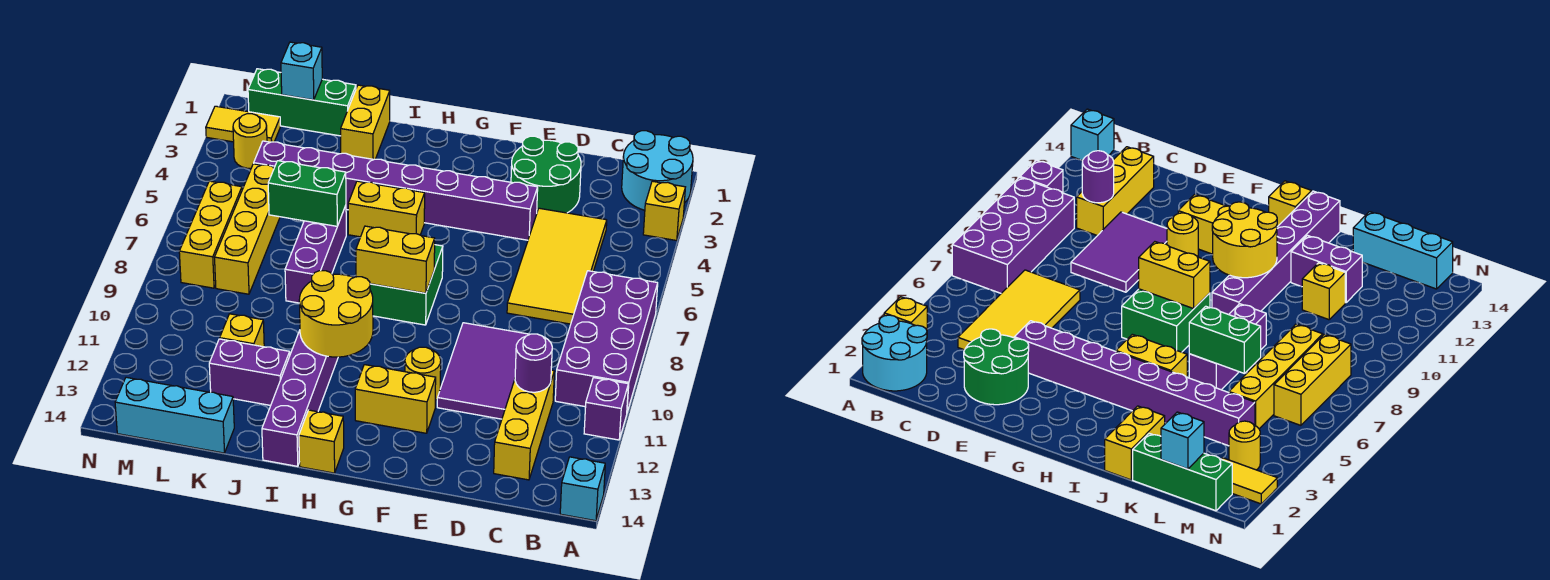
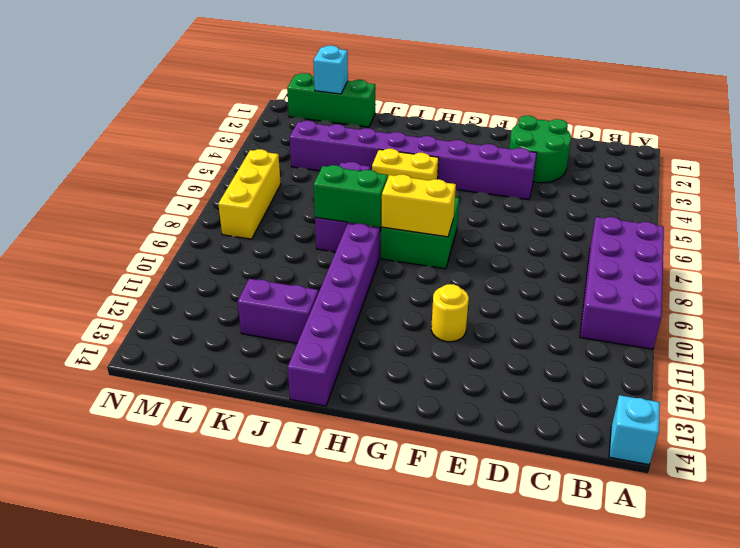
green brick I8:J8 level 2 -> green brick J6:K6 level 2
none -> cyan round brick A1:B2 level 1
none -> yellow brick A3 level 1
none -> purple brick A11 level 1
none -> yellow tile C4:D7 level 1

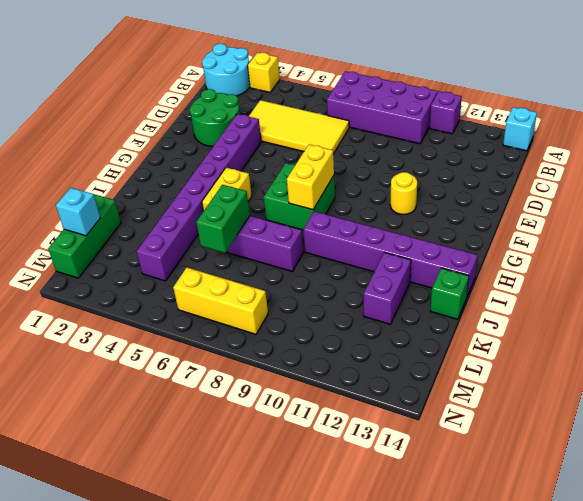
green brick J14 level 1 -> none
none -> yellow brick C11:C13 level 1
none -> purple tile D9:E11 level 1
none -> yellow brick F12:G12 level 1
none -> yellow brick H14 level 1

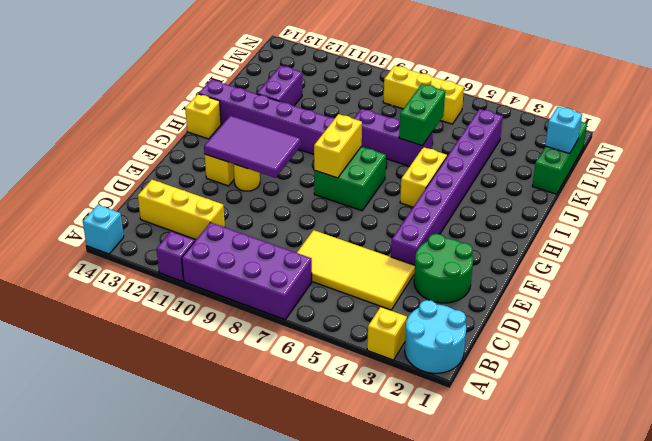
purple tile F10:G12 level 2 -> purple tile D9:E11 level 1
none -> yellow brick J1:J2 level 1
none -> yellow brick K11 level 1
none -> cyan brick K14:M14 level 1
none -> yellow brick L5:L8 level 1

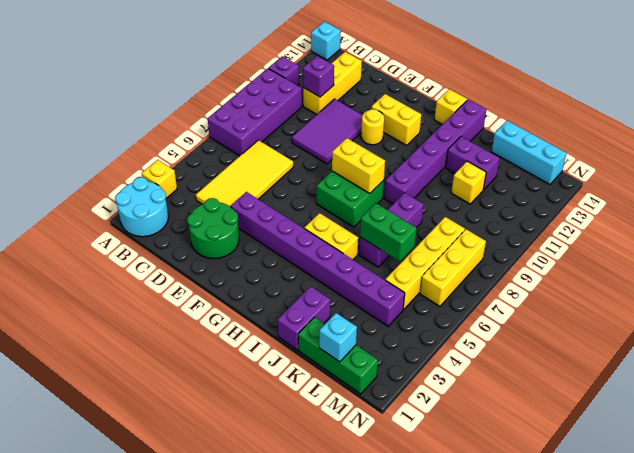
purple brick C11 level 2 -> purple round brick C11 level 2
purple brick J1:J2 level 1 -> yellow brick J1:J2 level 1
none -> yellow tile M2:N2 level 1
none -> yellow round brick M3 level 1
none -> yellow round brick H10:I11 level 2

